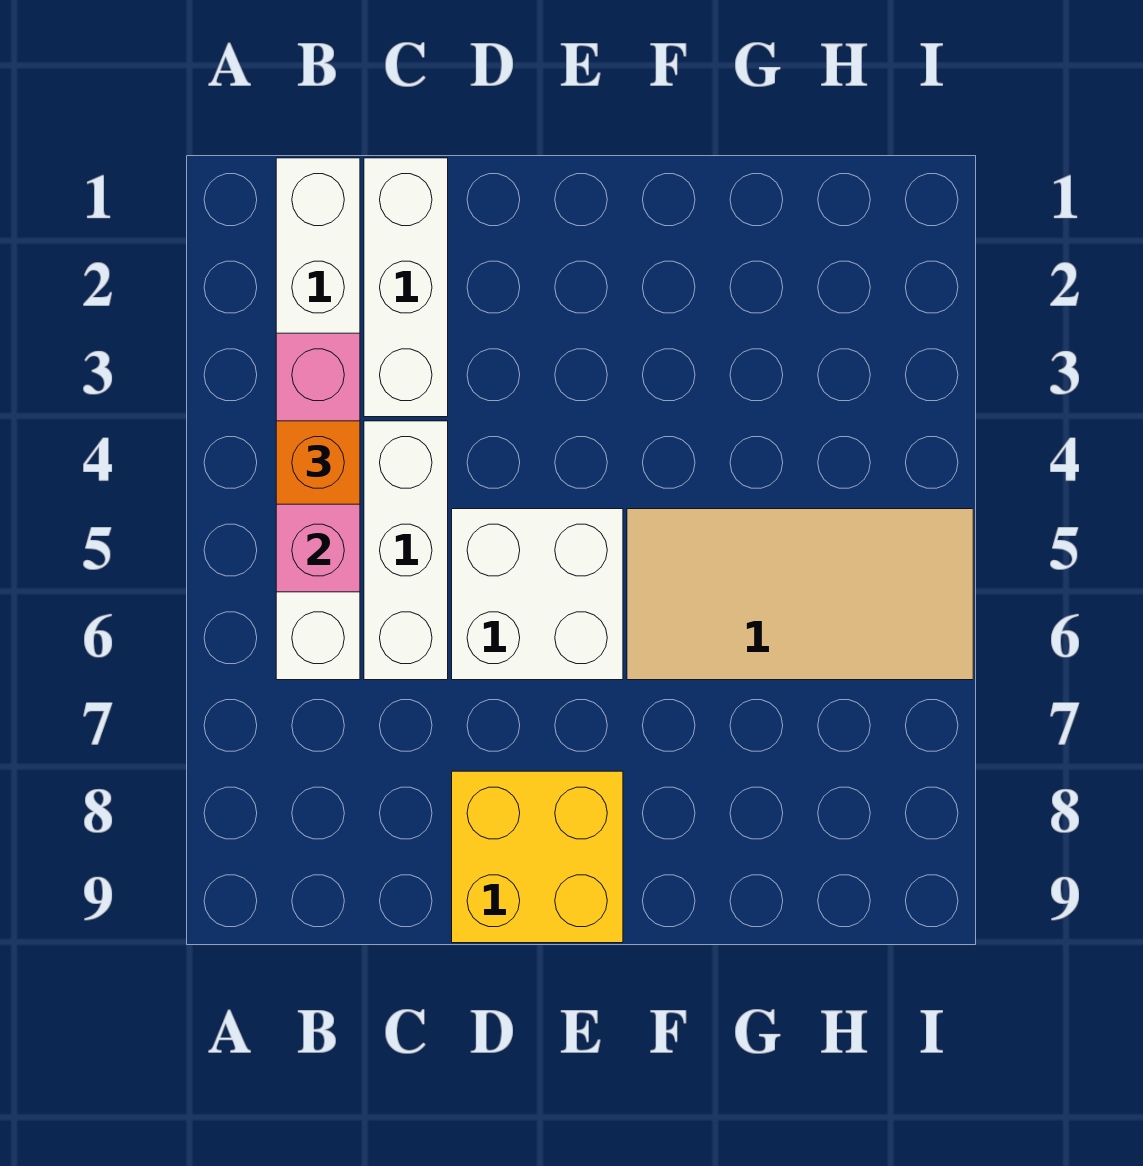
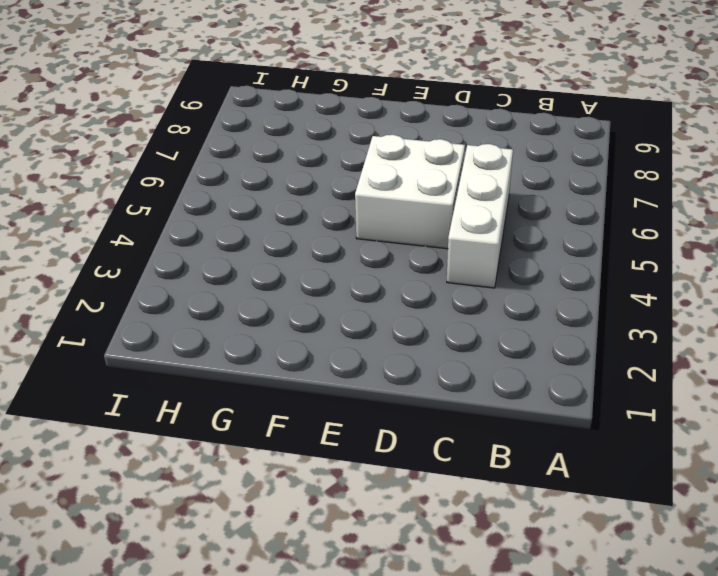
none -> white brick B1:B6 level 1
none -> white brick C1:C3 level 1

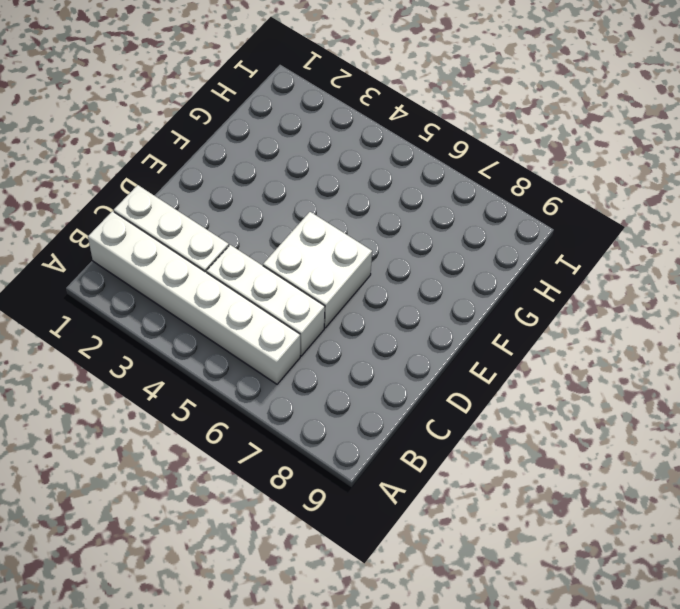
none -> yellow brick D8:E9 level 1
none -> tan tile F5:I6 level 1

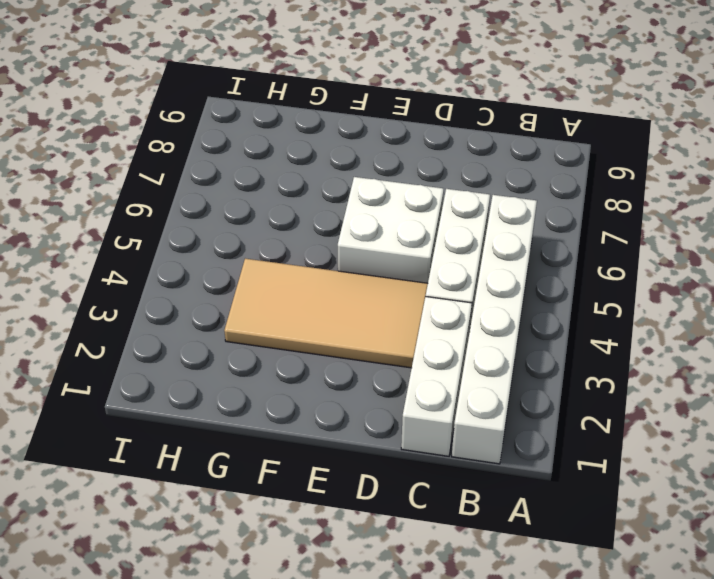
tan tile D3:G4 level 1 -> tan tile F5:I6 level 1
none -> yellow brick D8:E9 level 1
none -> pink brick B3:B5 level 2

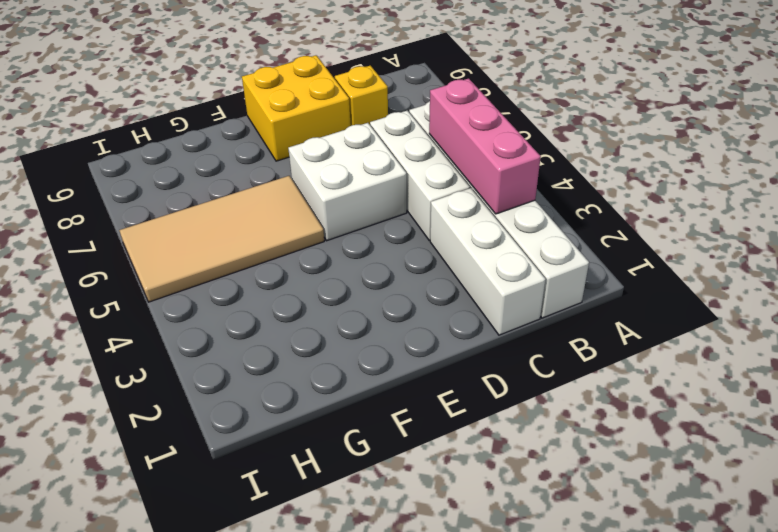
yellow brick C8 level 1 -> none
none -> orange brick B4 level 3

